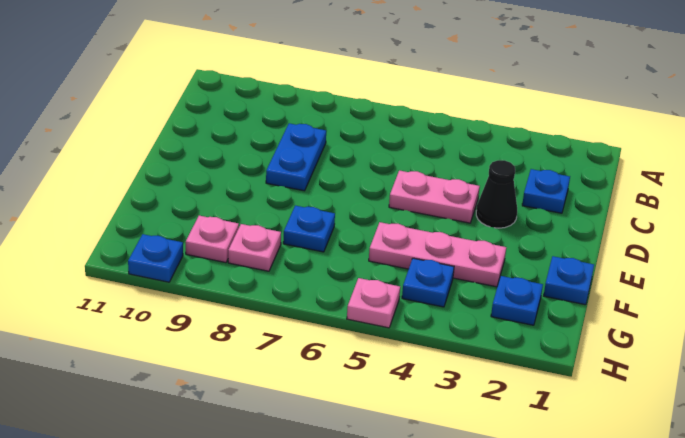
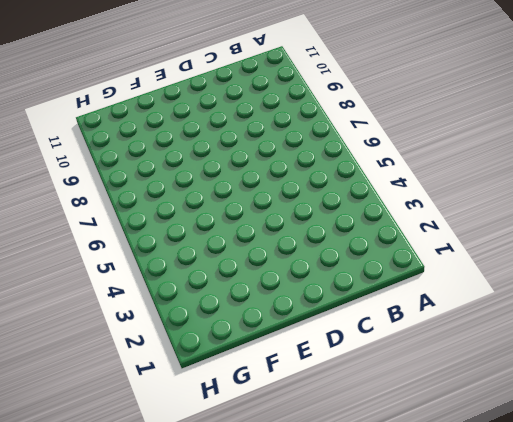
none -> blue plate C2 level 1
none -> blue plate C8:D8 level 1
none -> black cone D3 level 1

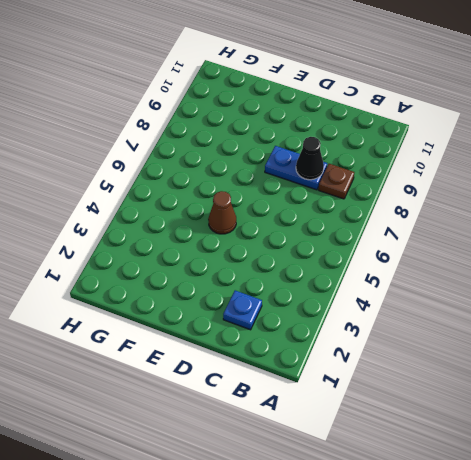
brown plate B8 level 1 -> none
black cone C8 level 2 -> black cone D3 level 1
brown cone E5 level 1 -> none
none -> pink plate D4:D5 level 1
none -> blue plate F1 level 1
none -> pink plate F3:F5 level 1

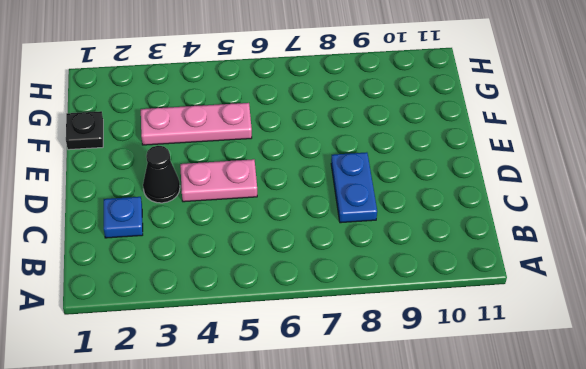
black plate F1 level 1 -> blue plate F1 level 1
none -> blue plate F7 level 1
none -> blue plate G2 level 1
none -> blue plate G4 level 1

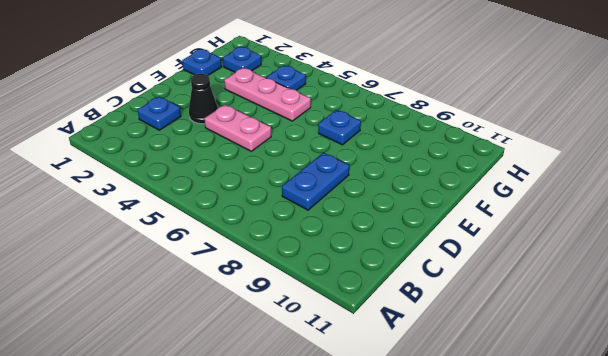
none -> pink plate G8 level 1
none -> pink plate G9 level 1
none -> pink plate H5 level 1

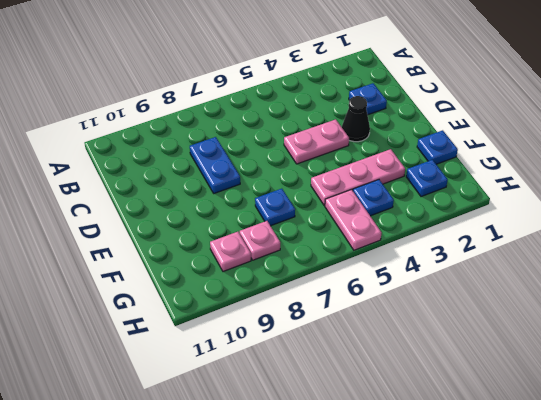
pink plate G5:H5 level 1 -> pink plate H5 level 1
none -> blue plate H10 level 1

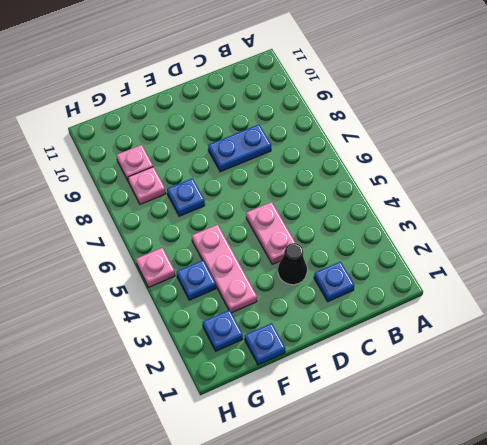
none -> blue plate H10 level 1

